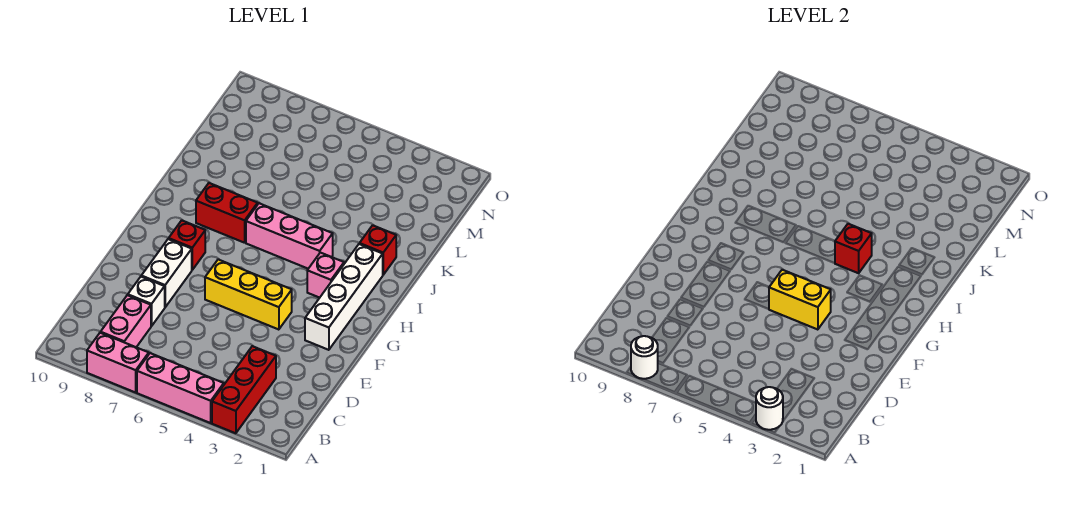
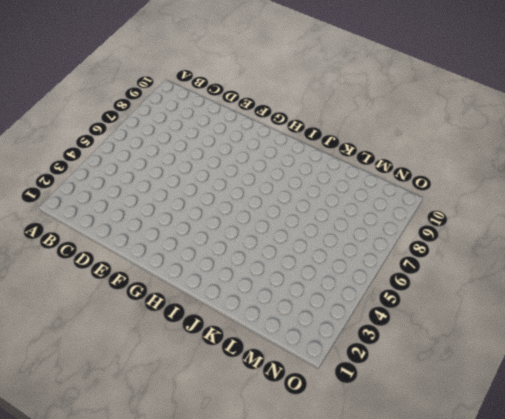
none -> red brick A3:C3 level 1
none -> pink brick A4:A6 level 1
none -> pink brick A7:A8 level 1

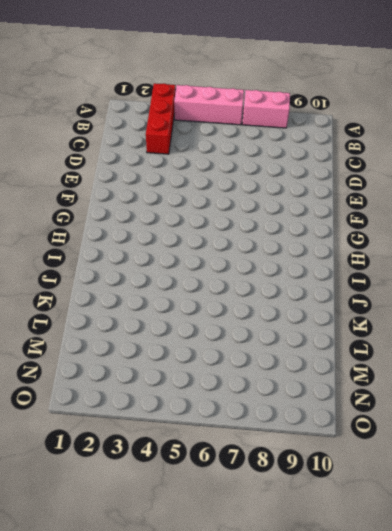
none -> pink brick B8:C8 level 1
none -> white brick D8 level 1
none -> white brick E8:F8 level 1

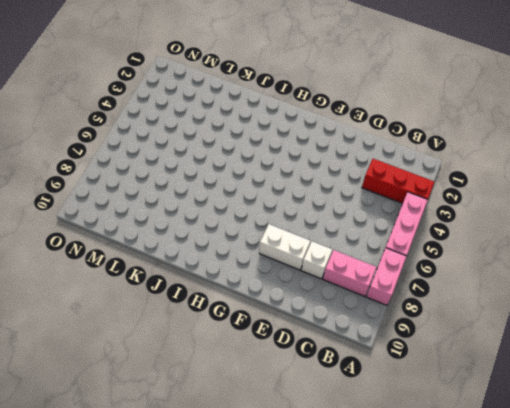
none -> white brick F2:I2 level 1
none -> yellow brick F4:F6 level 1
none -> red brick G8 level 1

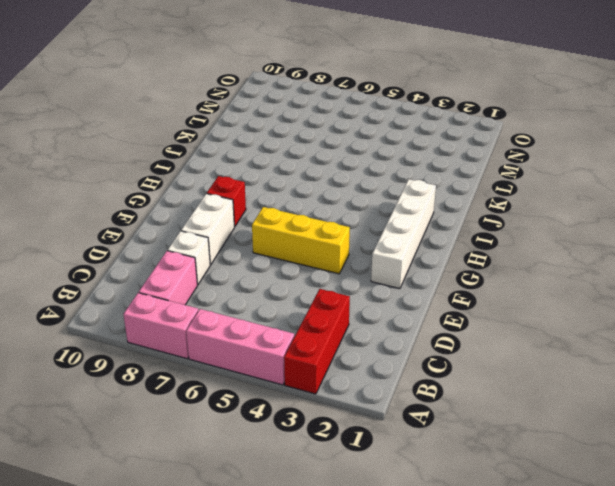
none -> pink brick H3 level 1
none -> pink brick I4:I6 level 1
none -> red brick I7:I8 level 1

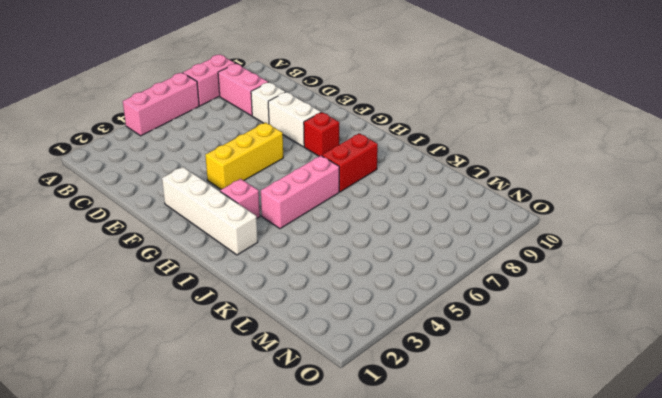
none -> red brick A3:C3 level 1
none -> red brick J2 level 1
none -> white round brick A3 level 2

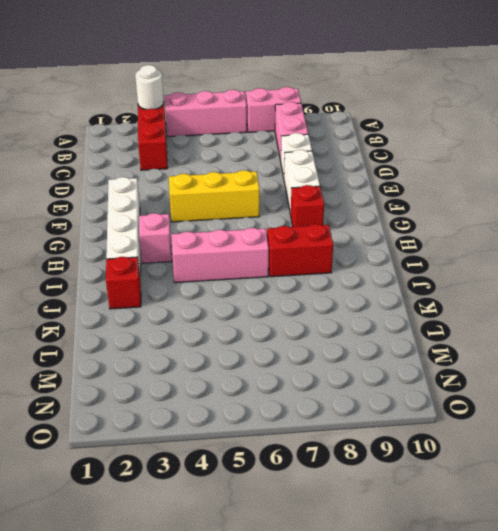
none -> white round brick A8 level 2
none -> yellow brick F4:F5 level 2
none -> red brick I4 level 2

